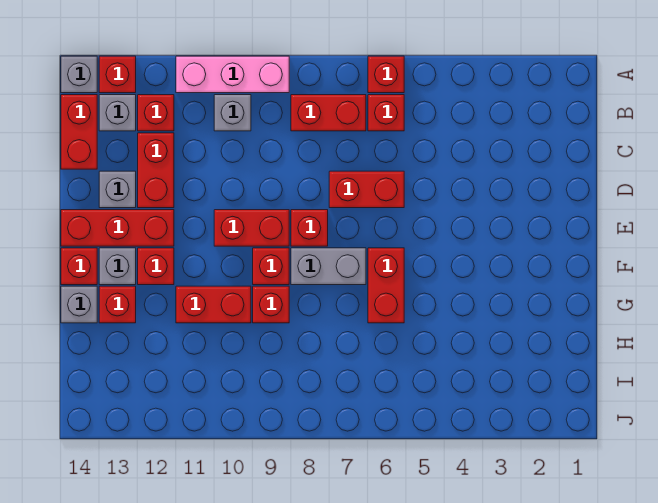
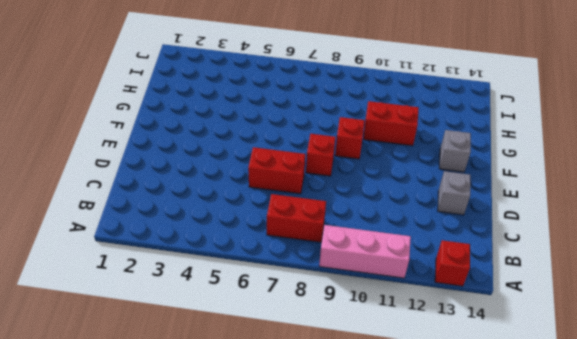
none -> red brick A6 level 1
none -> grey brick A14 level 1
none -> red brick B6 level 1

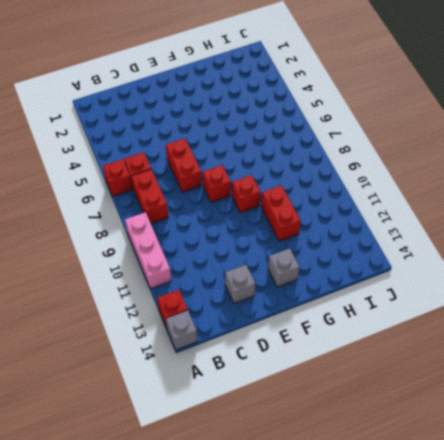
none -> grey brick B10 level 1
none -> red brick B12 level 1
none -> grey brick B13 level 1

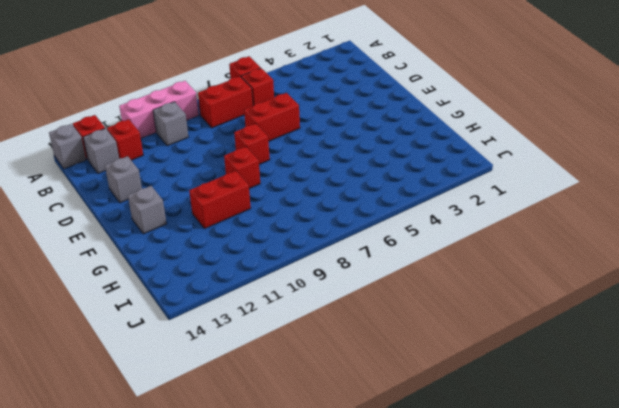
none -> red brick B14:C14 level 1
none -> red brick C12:D12 level 1
none -> red brick E9:E10 level 1

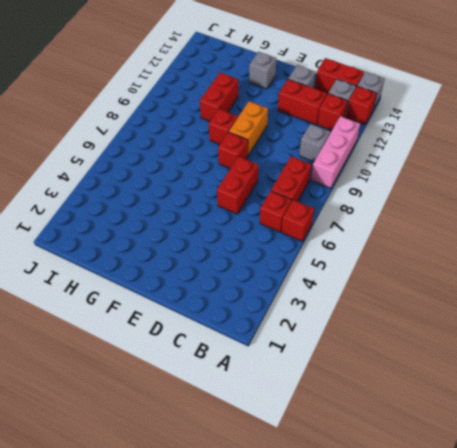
orange brick E9:E10 level 1 -> red brick E9:E10 level 1
none -> red brick E12:E14 level 1
none -> red brick F6:G6 level 1
none -> grey brick F7:F8 level 1

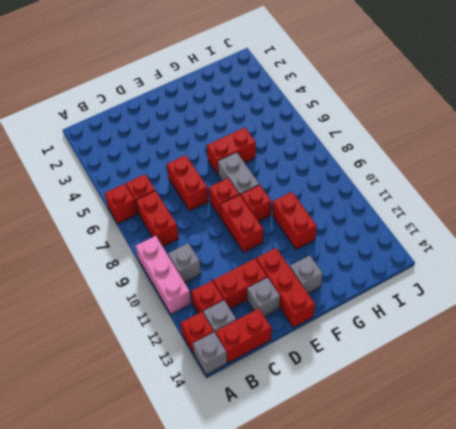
none -> red brick F12 level 1
none -> red brick F14 level 1
none -> red brick G9 level 1

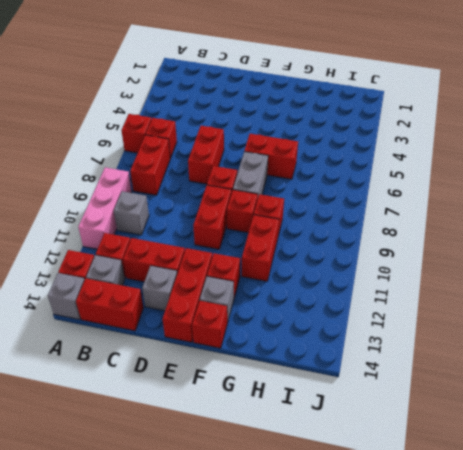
none -> red brick G13 level 1
none -> grey brick G14 level 1

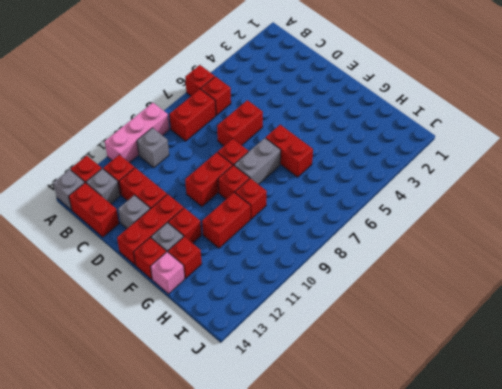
pink brick G14 level 1 -> grey brick G14 level 1

